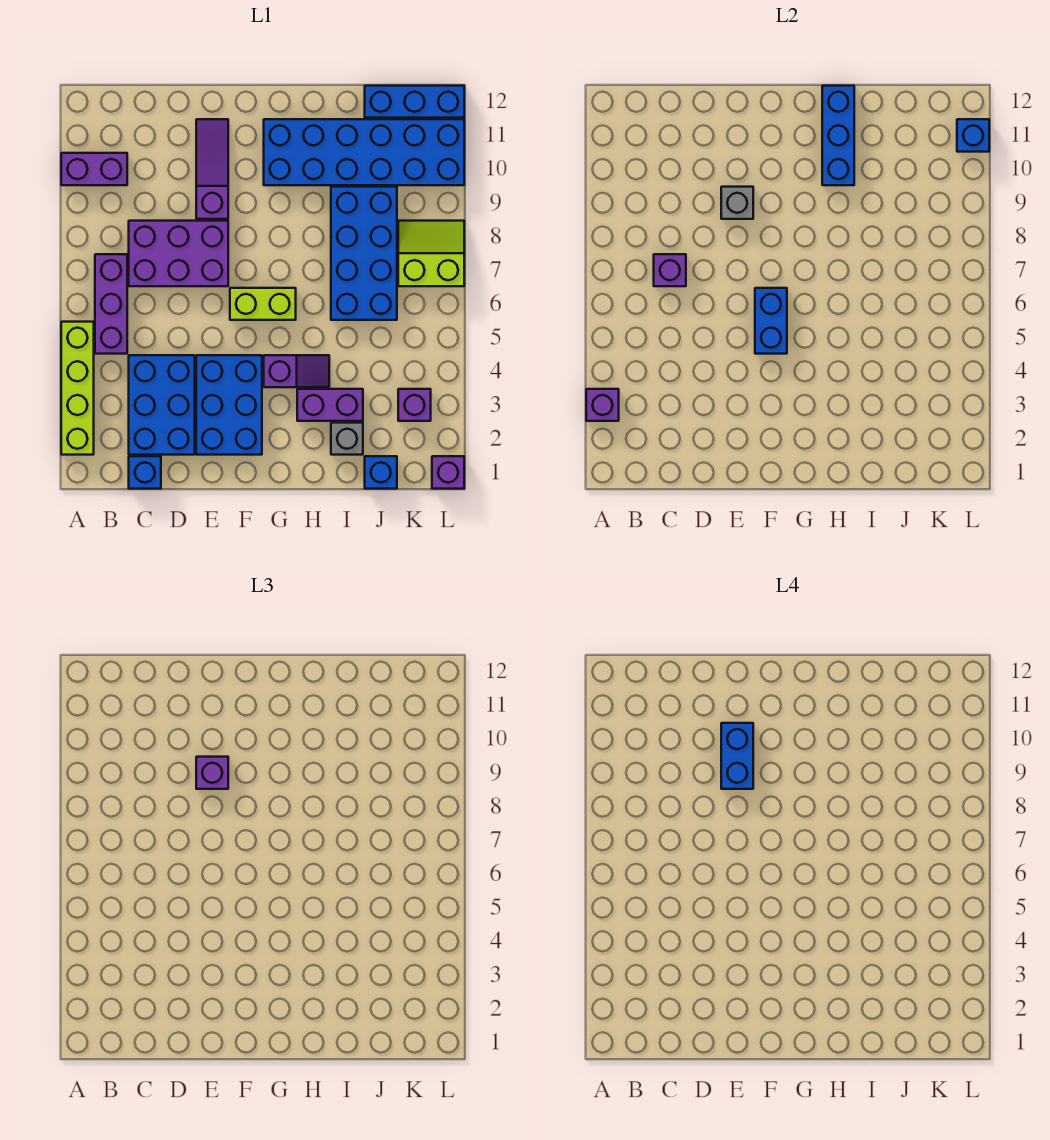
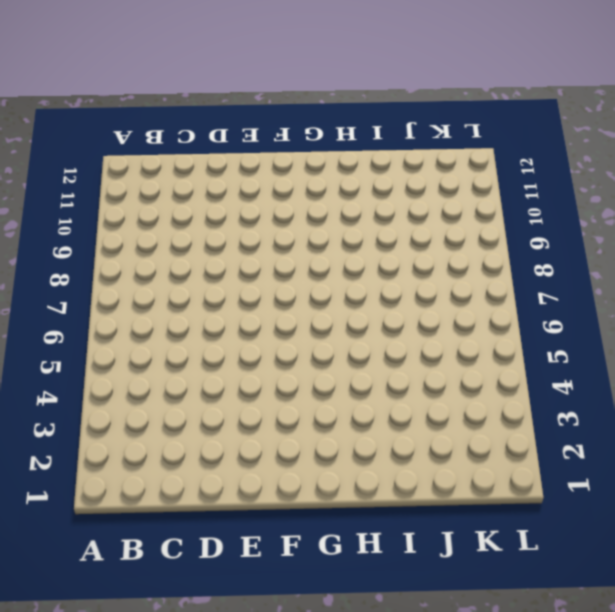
none -> lime brick A2:A5 level 1
none -> purple brick A10:B10 level 1
none -> purple brick B5:B7 level 1

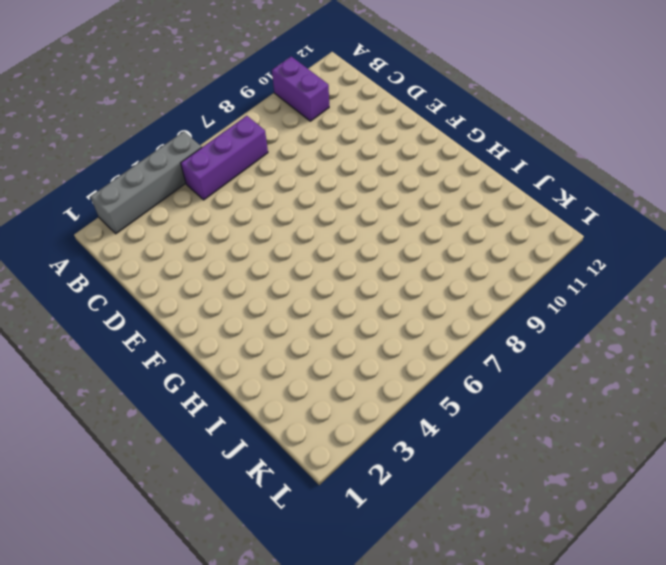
grey brick A2:A5 level 1 -> lime brick A2:A5 level 1
none -> blue brick C1 level 1
none -> blue brick C2:D4 level 1
none -> purple brick C7:E8 level 1

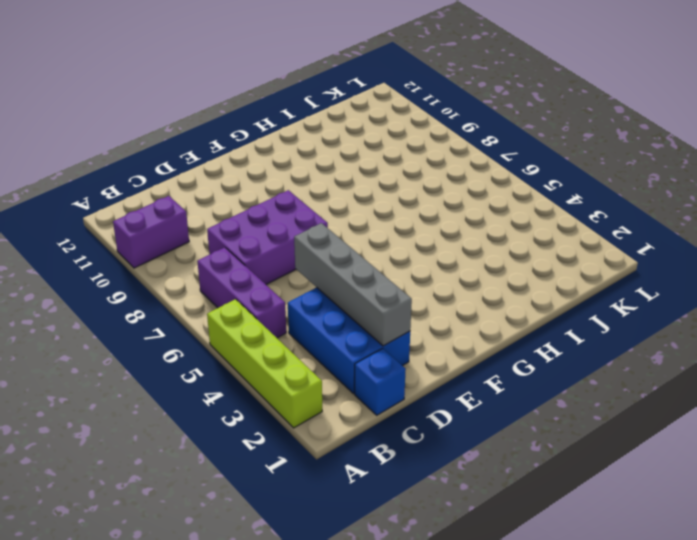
grey brick D2:D5 level 2 -> none
none -> blue brick E2:F4 level 1
none -> purple slope E9:E11 level 1 top 9
none -> lime brick F6:G6 level 1

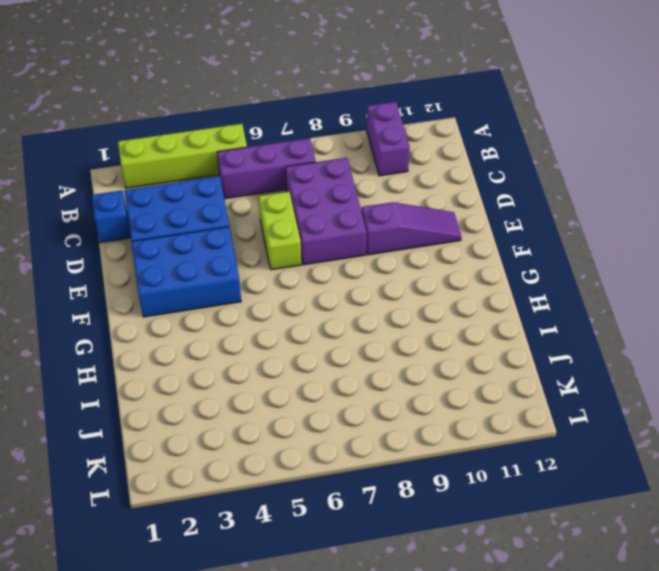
lime brick D6:E6 level 1 -> lime brick F6:G6 level 1
none -> purple slope G4:H4 level 1 top G
none -> blue brick G10:L11 level 1
none -> purple brick H3:I3 level 1

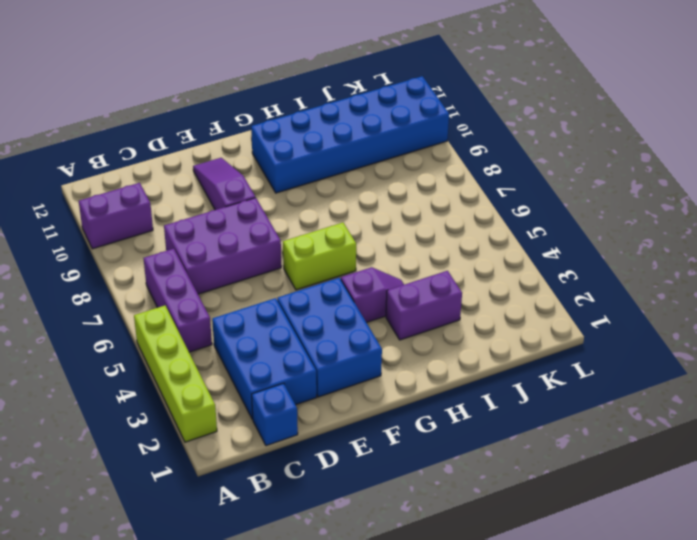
none -> grey brick I2 level 1
none -> blue brick I6:J9 level 1
none -> blue brick J1 level 1

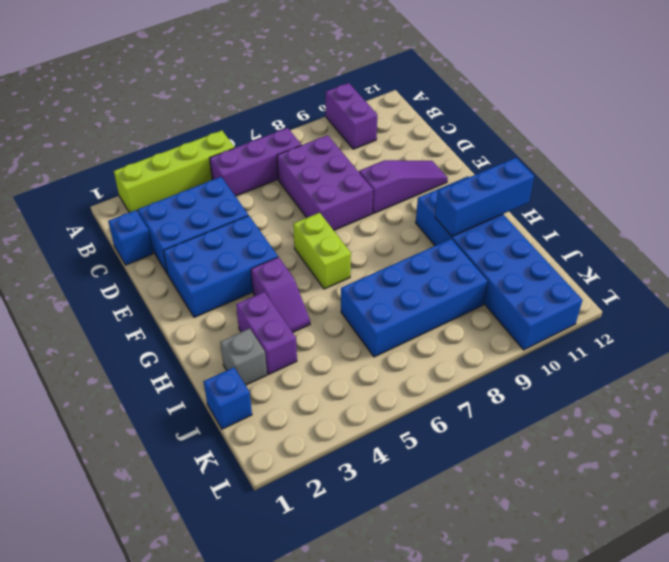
none -> blue brick J12:L12 level 1
none -> purple brick K3 level 1
none -> lime slope K7:L8 level 1 top 7

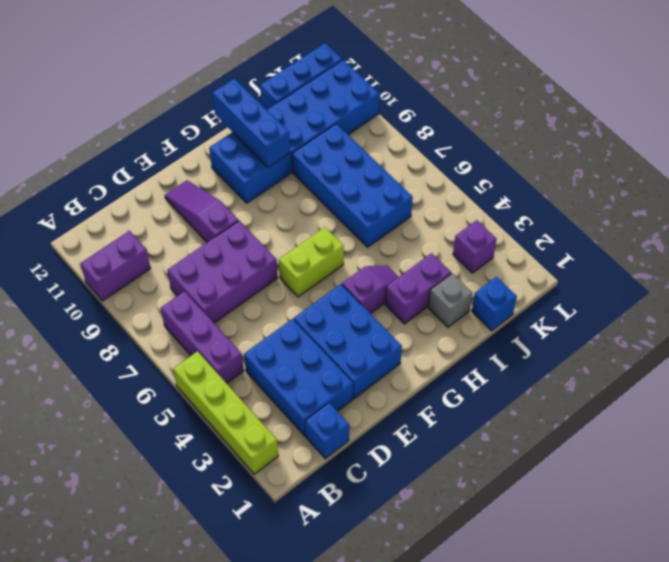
none -> lime slope K7:L8 level 1 top 7
none -> purple brick L1 level 1
none -> purple brick A3 level 2

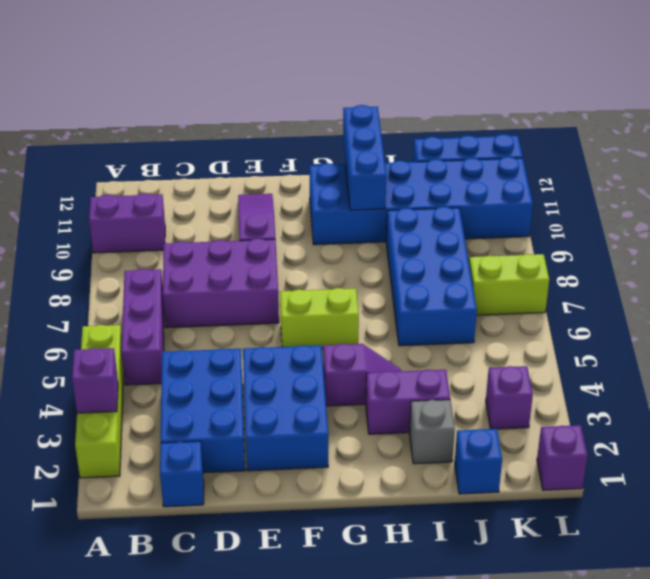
none -> purple brick C7 level 2
none -> grey brick E9 level 2
none -> blue brick F5:F6 level 2

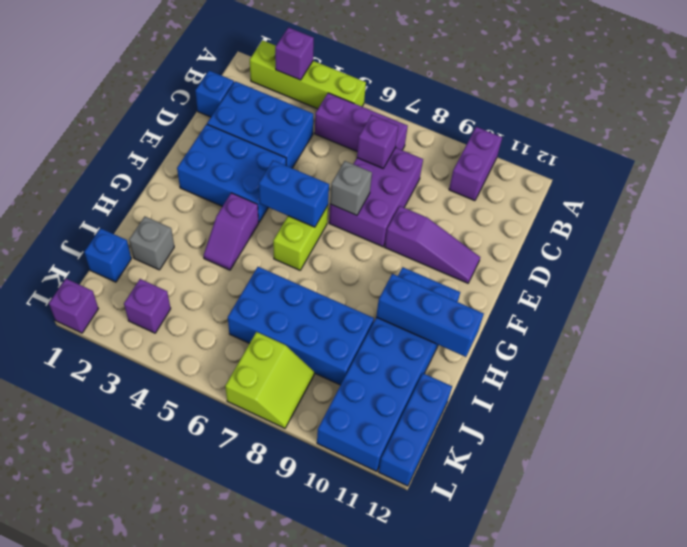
grey brick E7 level 2 -> grey brick E9 level 2
none -> purple brick H3:I3 level 1
none -> blue brick L11 level 2
none -> purple brick E9 level 3

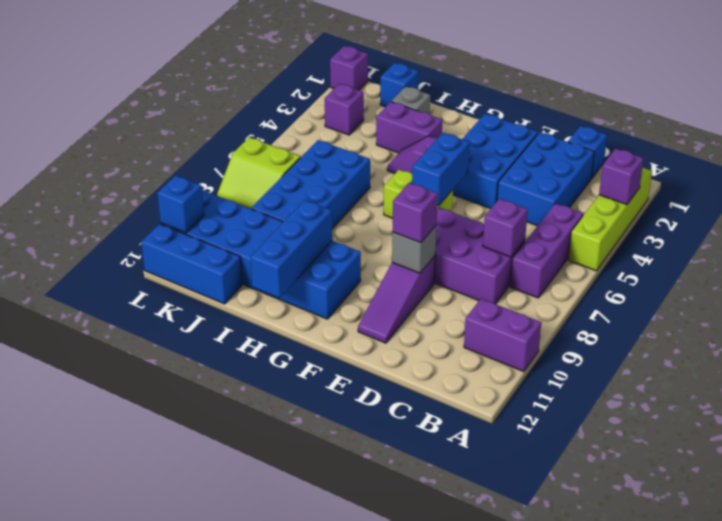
none -> blue brick E9:E10 level 4

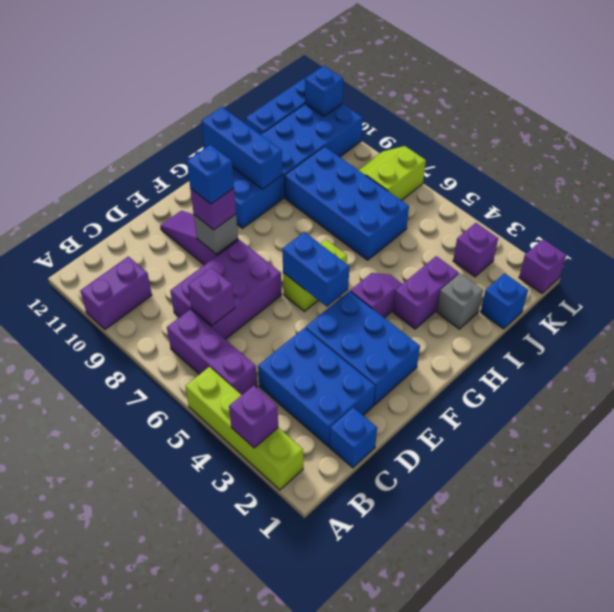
blue brick E9 level 4 -> blue brick E9:E10 level 4

